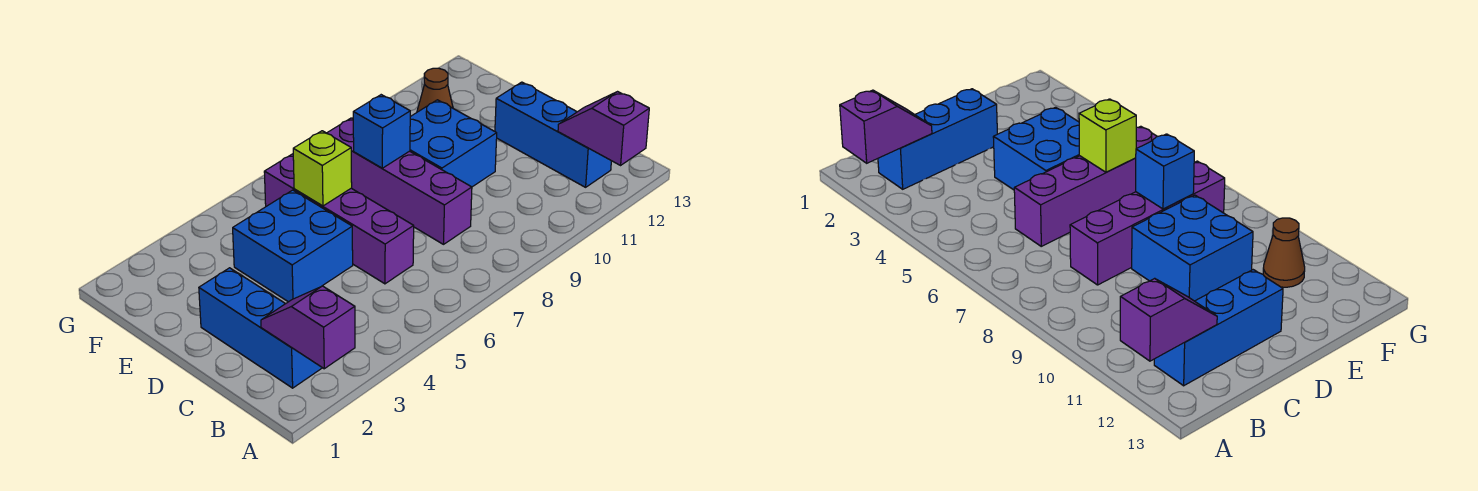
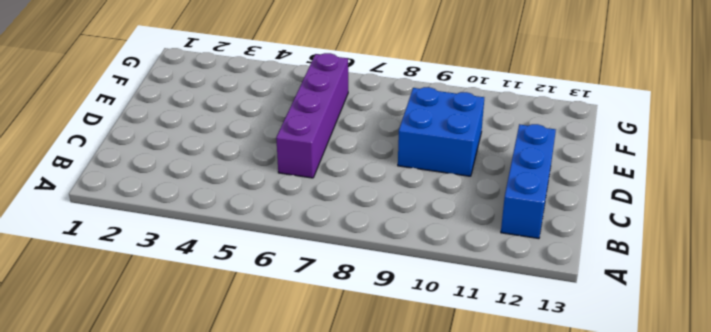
none -> blue brick B2:D2 level 1
none -> purple brick C8:F8 level 1

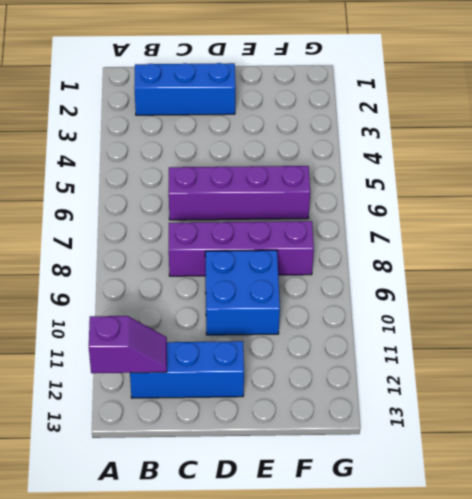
none -> blue brick D4:E5 level 1
none -> brown cone F11 level 1

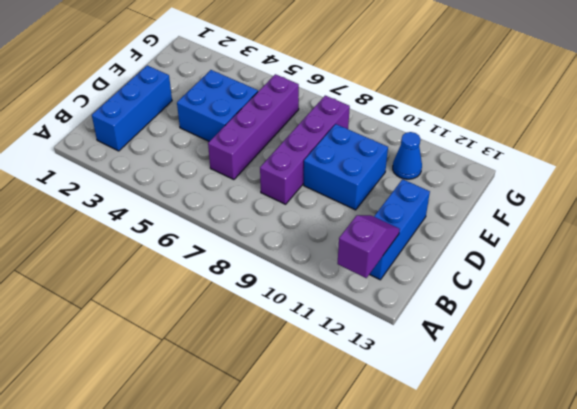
blue cone F11 level 1 -> brown cone F11 level 1
none -> purple slope A2:B2 level 2 top A
none -> lime brick E6 level 2

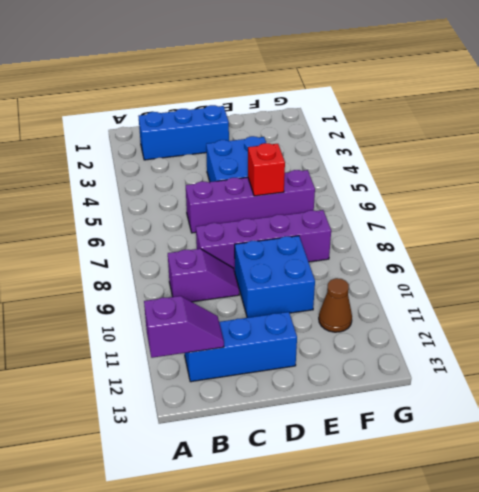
purple slope B9:C9 level 1 top B -> purple slope A2:B2 level 2 top A
red brick E6 level 2 -> lime brick E6 level 2
none -> blue brick E8 level 2

